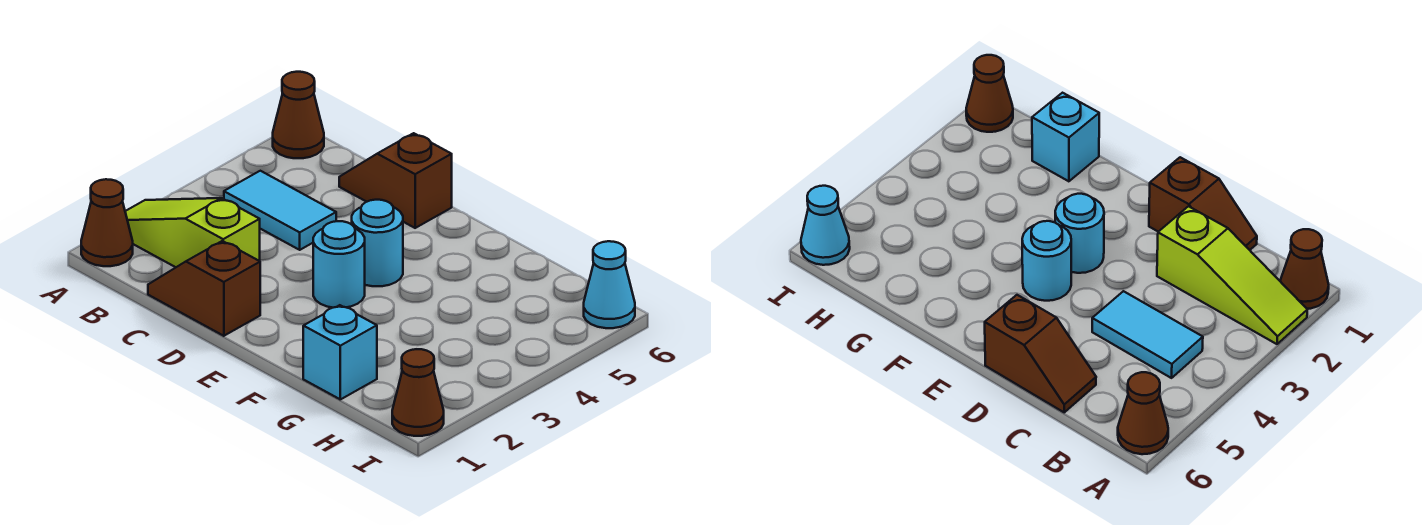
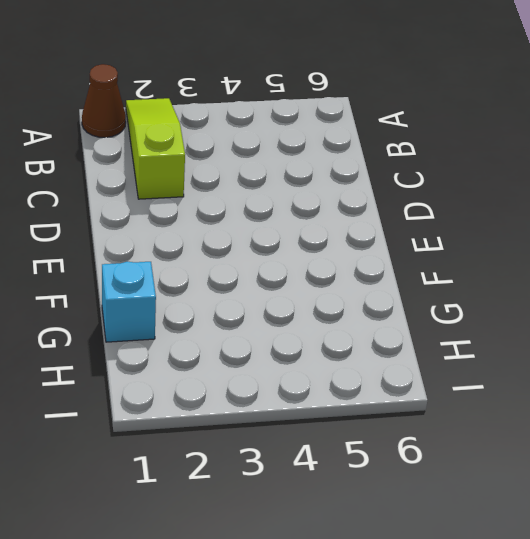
none -> brown cone A6 level 1
none -> cyan tile B4:C4 level 1

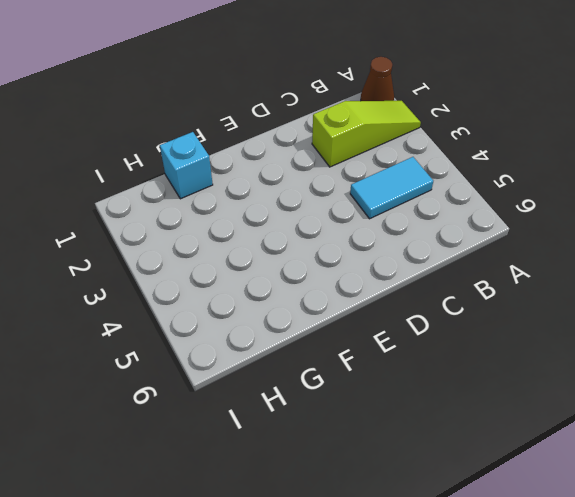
none -> brown cone A6 level 1
none -> brown slope C1:D1 level 1 top D

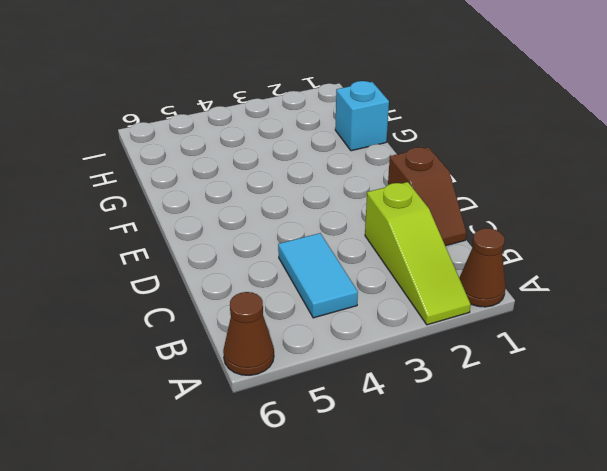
none -> brown slope C6:D6 level 1 top D
none -> cyan round brick E3 level 1

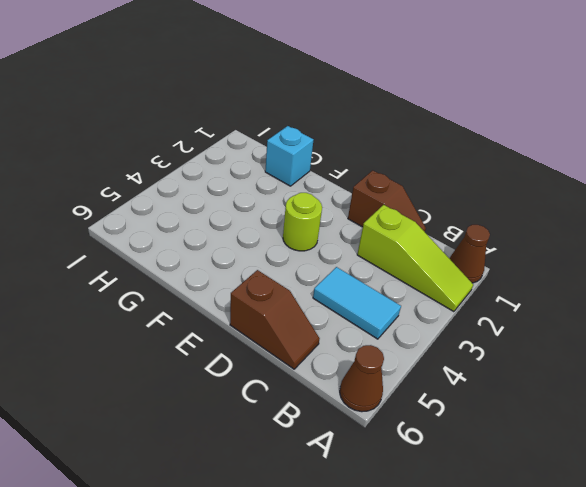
lime round brick E3 level 1 -> cyan round brick E3 level 1
none -> cyan round brick E4 level 1
none -> brown cone I1 level 1

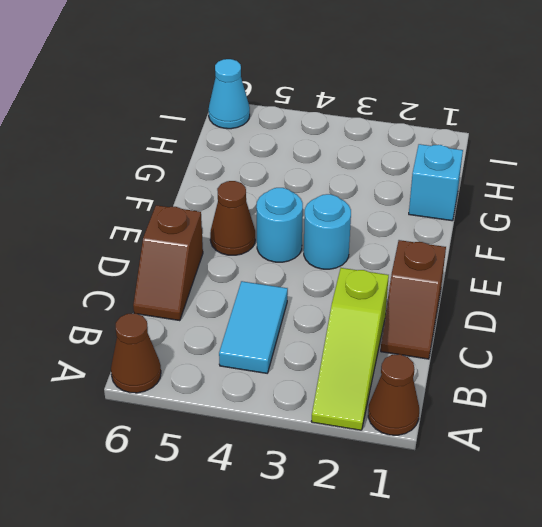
brown cone E5 level 1 -> brown cone I1 level 1

